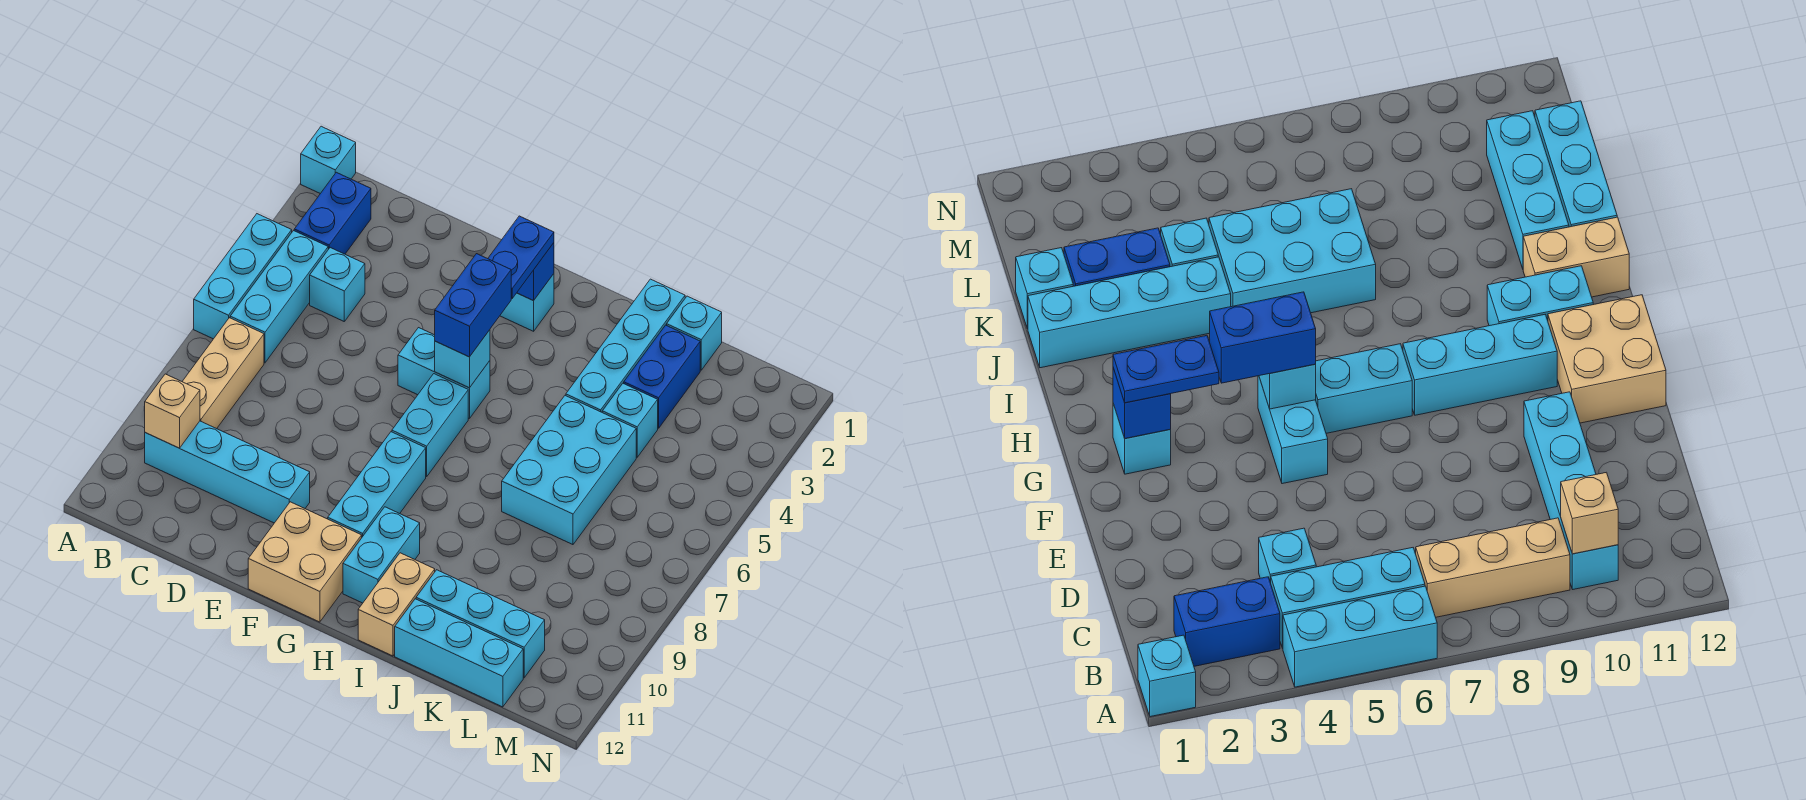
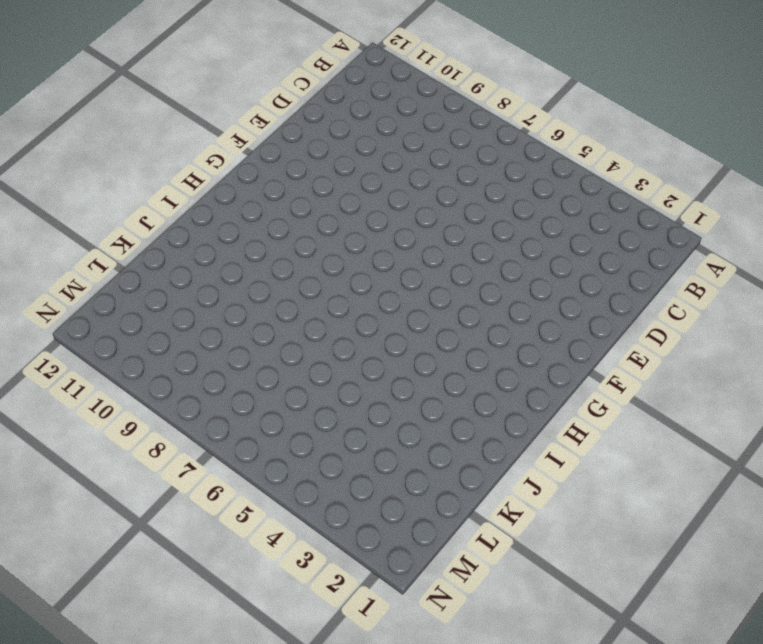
none -> cyan brick A1 level 1
none -> cyan brick A4:A6 level 1
none -> blue brick B2:B3 level 1

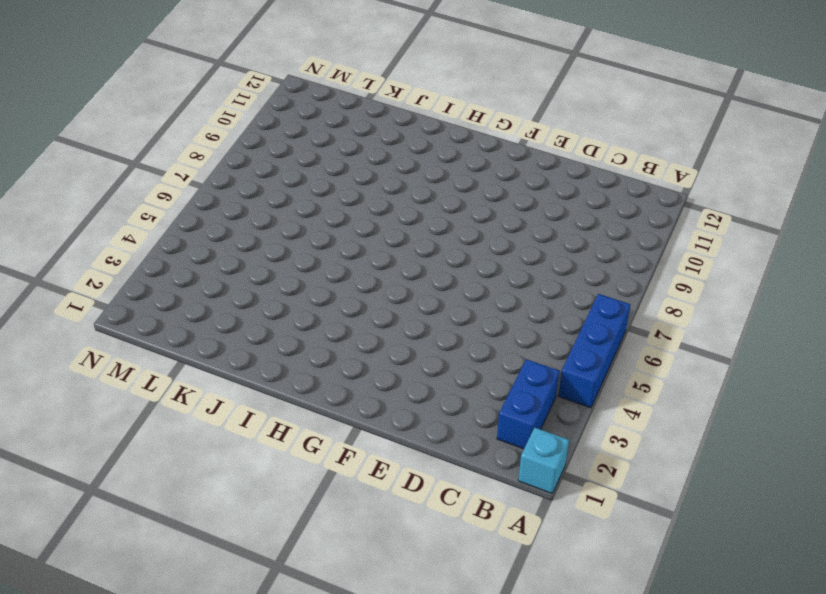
blue brick A4:A6 level 1 -> cyan brick A4:A6 level 1
none -> cyan brick B4:B6 level 1
none -> tan brick B7:B9 level 1
none -> cyan brick B10:E10 level 1

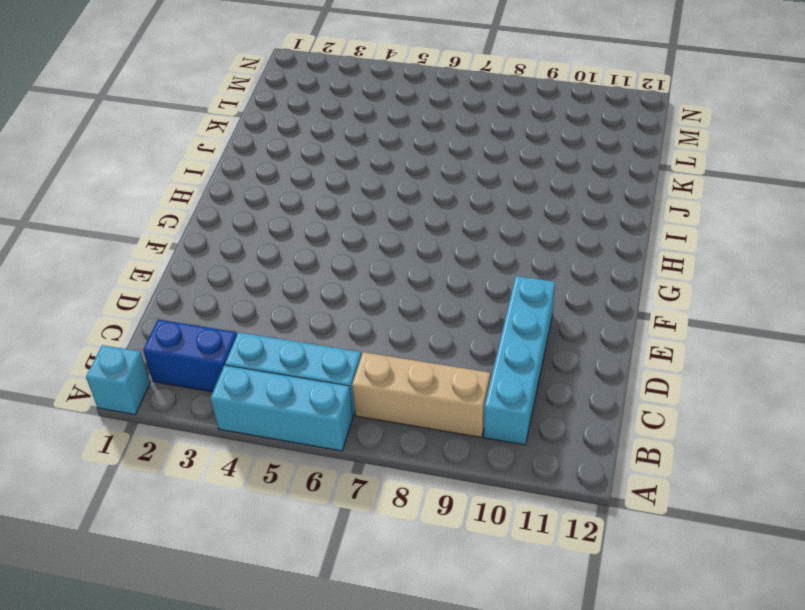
none -> cyan brick C4 level 1
none -> cyan brick F5:G5 level 1
none -> tan brick F11:G12 level 1

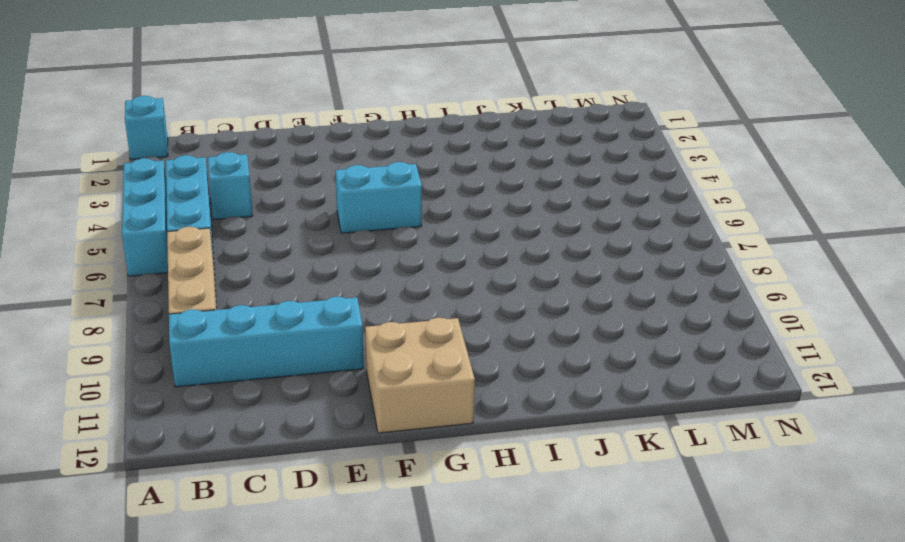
none -> blue brick B2:B3 level 1
none -> cyan brick G2 level 1
none -> cyan brick G6:G7 level 1

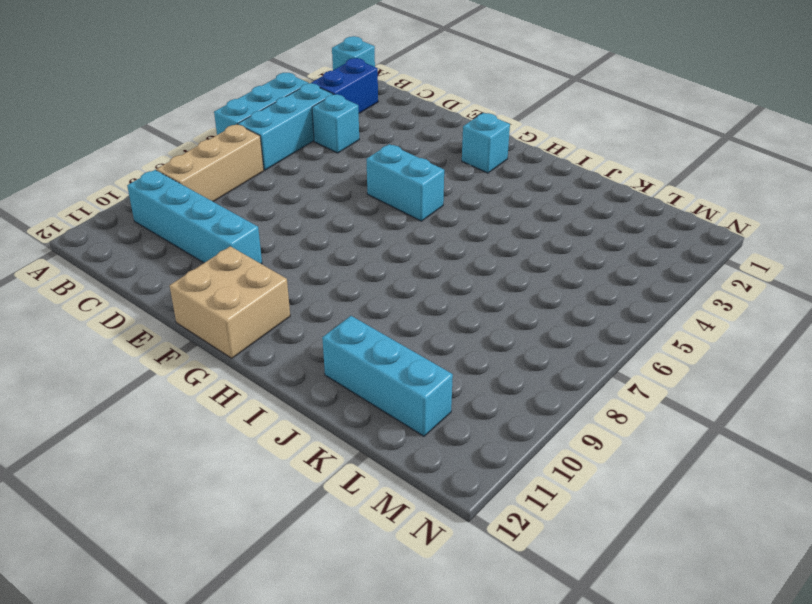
none -> cyan brick G6:G7 level 1
none -> cyan brick G8:G10 level 1
none -> cyan brick H10:H11 level 1

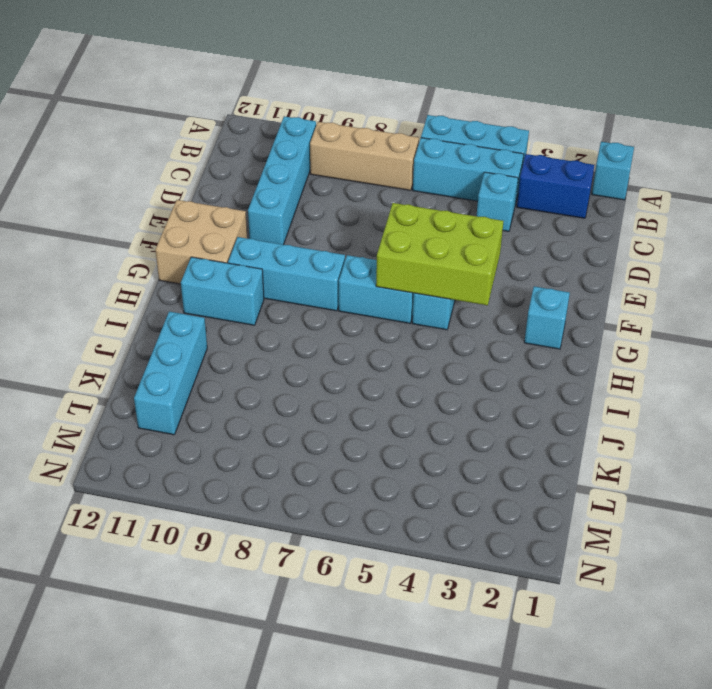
lime brick F4:G6 level 2 -> cyan brick G5 level 2
none -> tan brick I11:I12 level 1
none -> cyan brick J1:J4 level 1
none -> cyan brick J5:K7 level 1

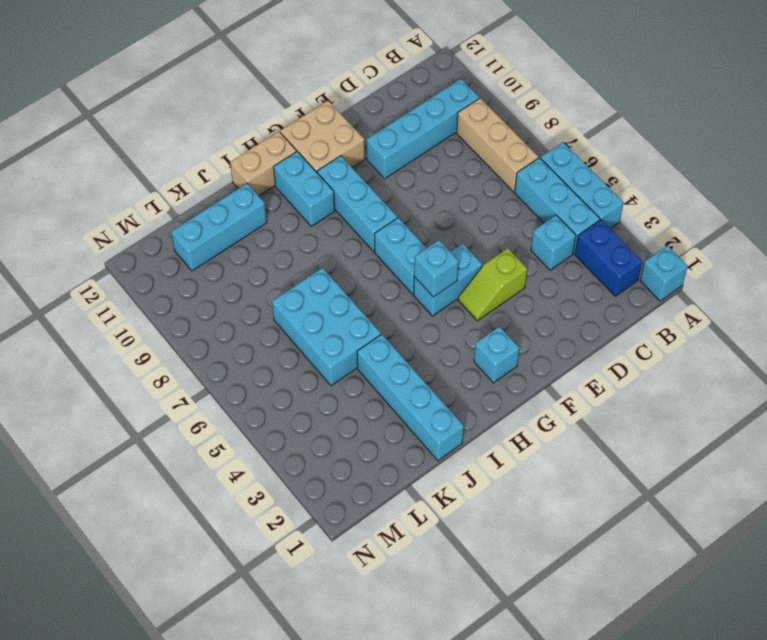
lime slope E4:F4 level 1 top E -> none
tan brick H12:I12 level 1 -> tan brick I11:I12 level 1
none -> cyan brick J12:L12 level 1
none -> cyan brick K1 level 1
none -> blue brick K2:K3 level 1

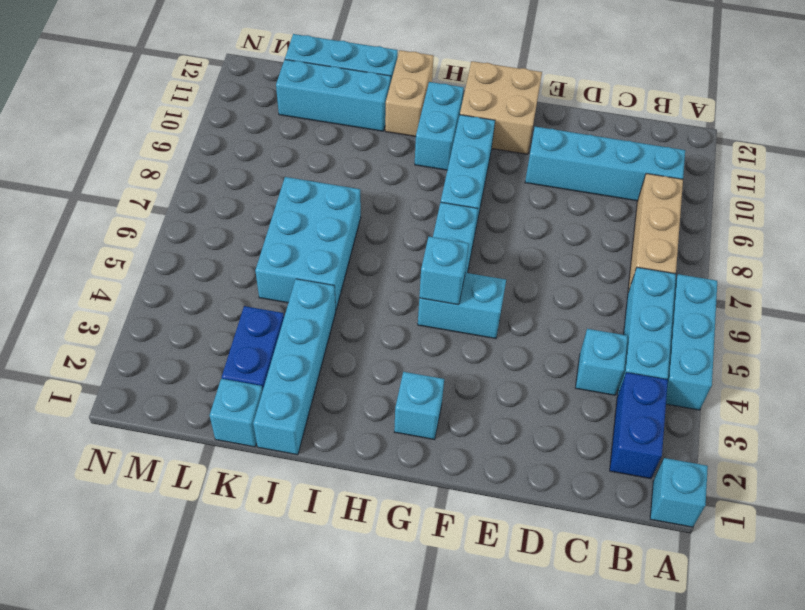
none -> cyan brick K4 level 1
none -> tan brick B10 level 2
none -> blue brick G2 level 2

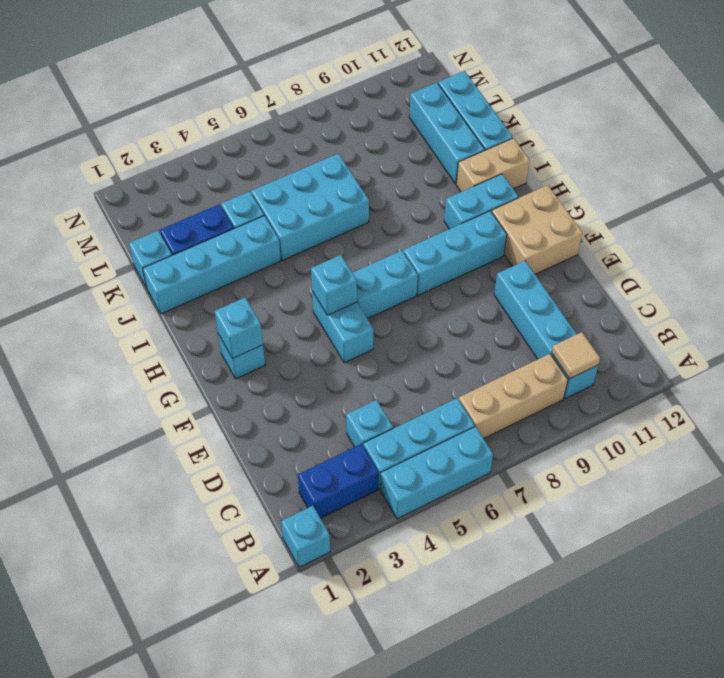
tan tile B10 level 2 -> tan brick B10 level 2
cyan brick G2 level 2 -> blue brick G2 level 2
none -> blue plate G2:G3 level 3
none -> blue brick G4:G5 level 3

